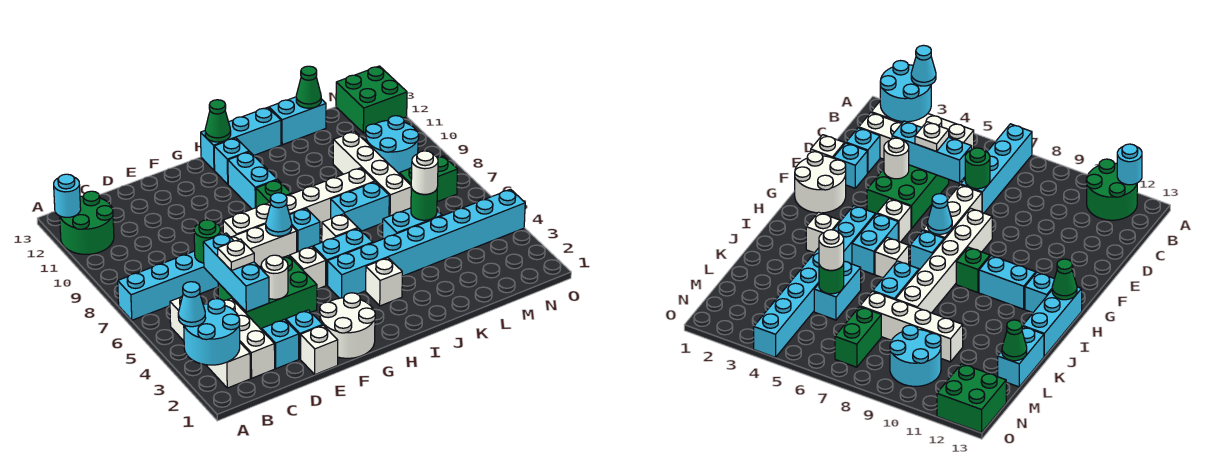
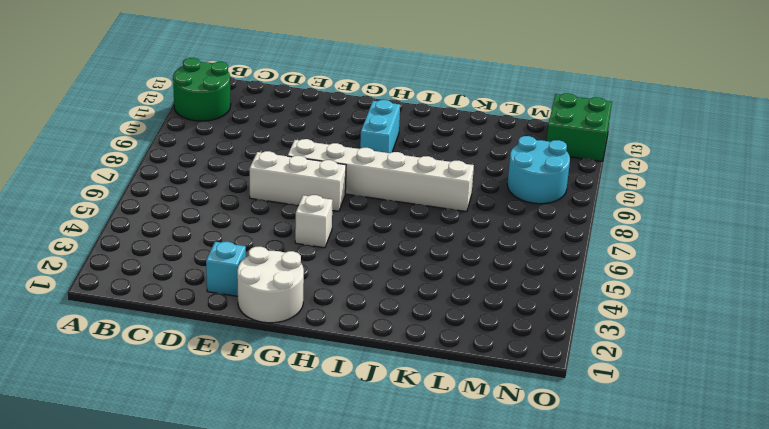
none -> cyan brick A7:D7 level 1
none -> white brick B2:B5 level 1
none -> white brick C2:C4 level 1
none -> cyan brick D2 level 1

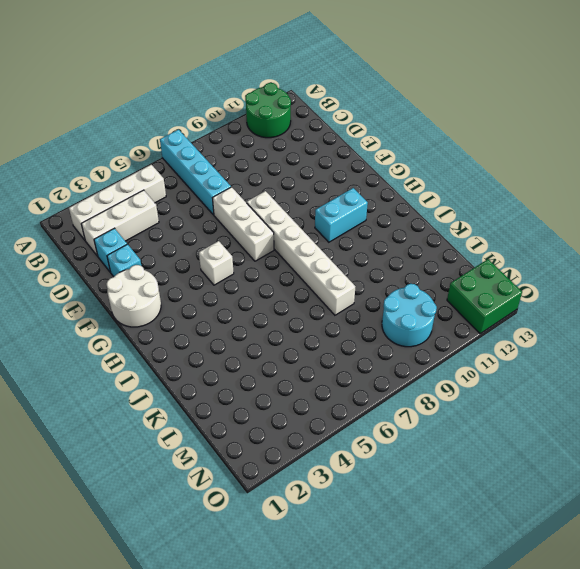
none -> green brick D4:F5 level 1
none -> white brick E1 level 1
none -> cyan brick H4:O4 level 1
none -> cyan brick H5:I5 level 1

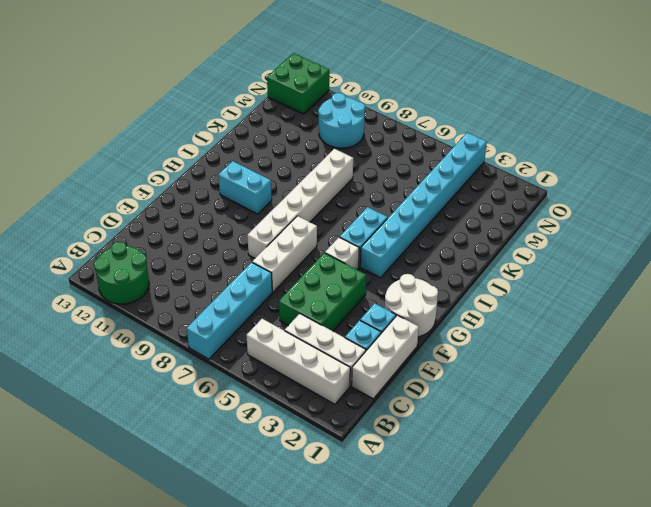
white brick C1:E1 level 1 -> white brick E1 level 1
none -> cyan brick H7 level 1
none -> green brick H9 level 1
none -> cyan brick H12 level 1
none -> cyan brick H13:J13 level 1

